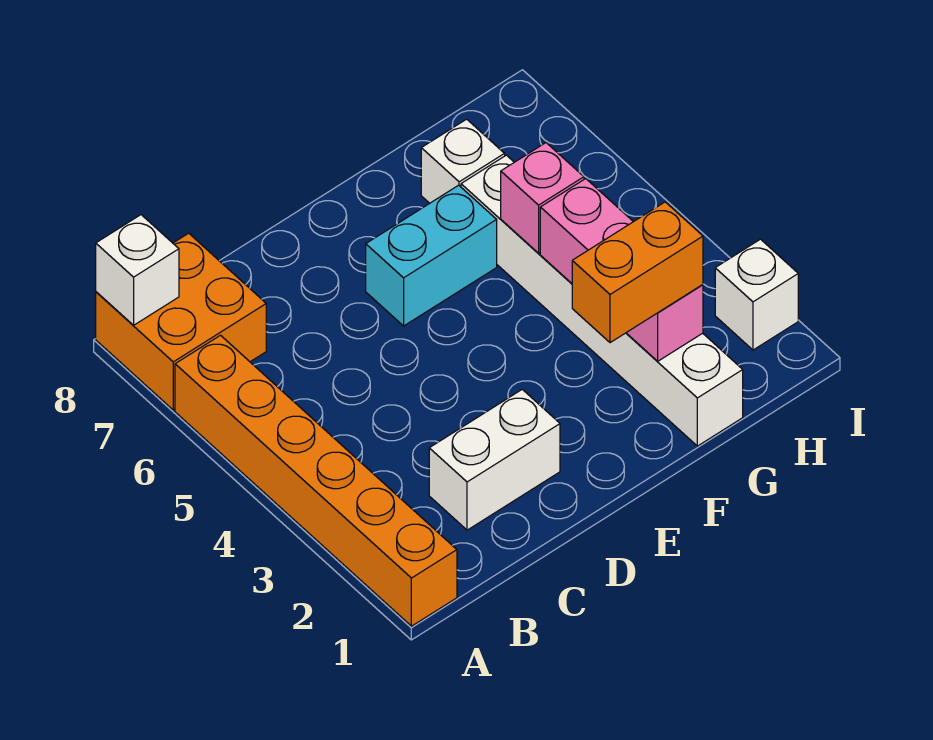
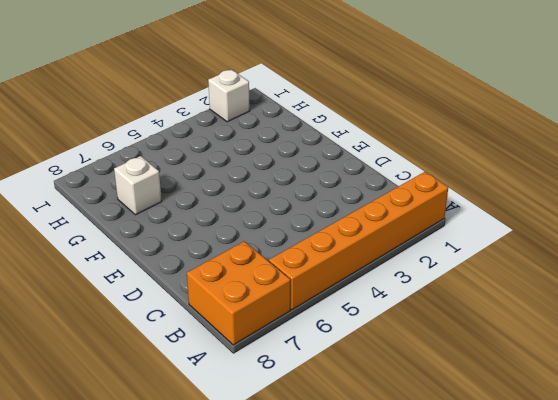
none -> white brick C2:D2 level 1
none -> cyan brick E6:F6 level 1

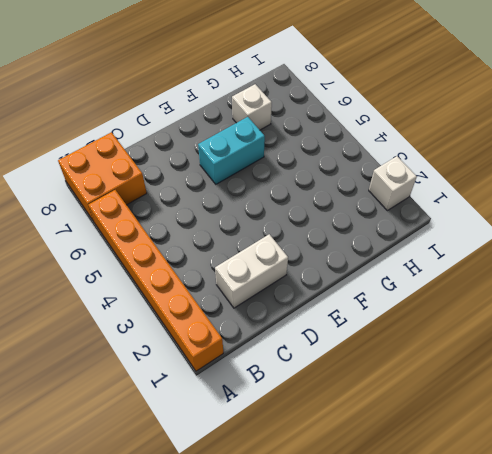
none -> white brick G1:G6 level 1
none -> white brick A8 level 2

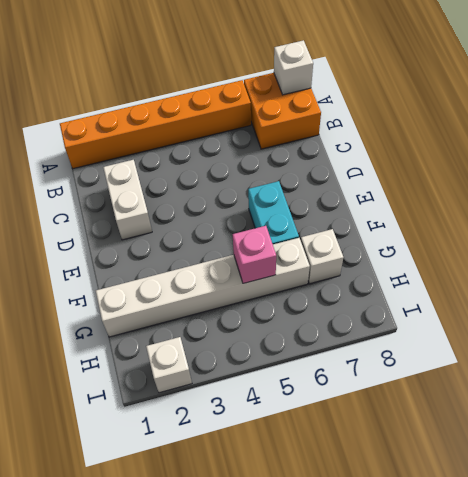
none -> pink brick G2:G4 level 2
none -> orange brick F2:G2 level 3

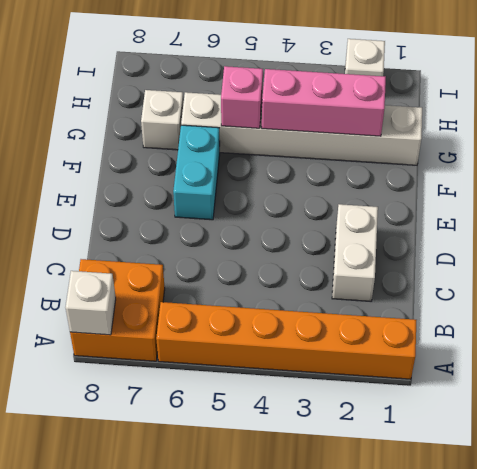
none -> orange brick F2:G2 level 3

